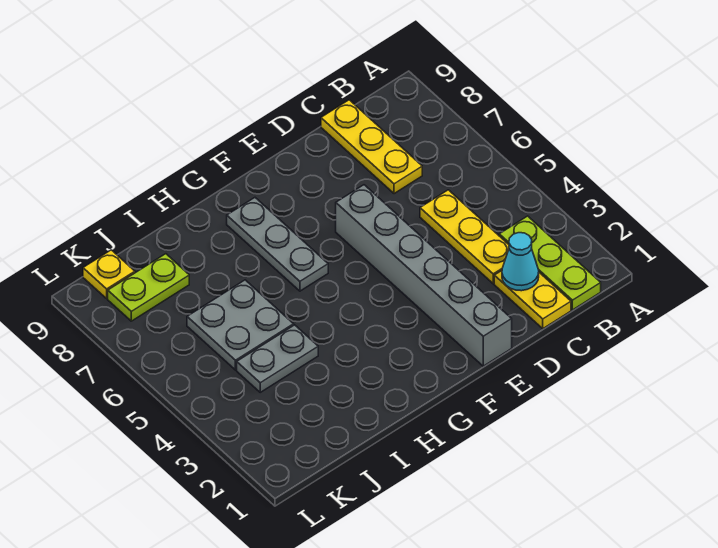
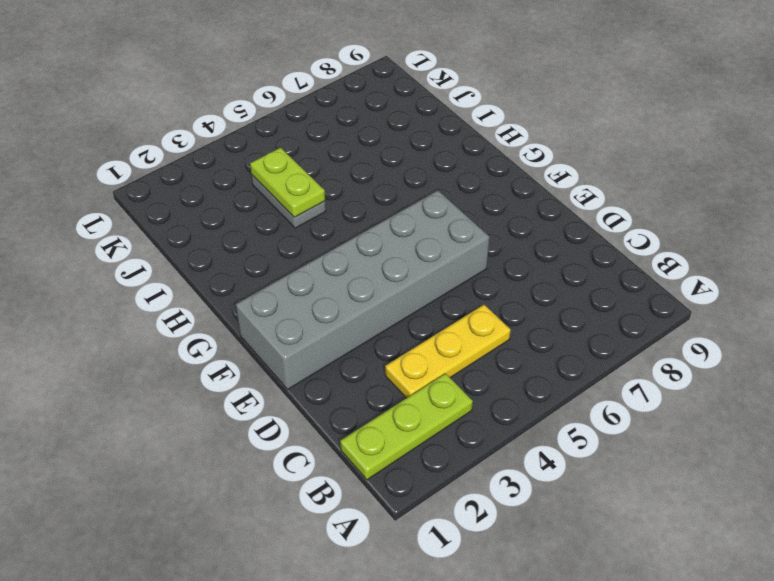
grey brick E1:F6 level 1 -> grey brick E1:E6 level 1
lime plate I4:J4 level 2 -> lime plate J8:K8 level 1
none -> yellow plate C1:C2 level 1
none -> yellow plate C7:C9 level 1

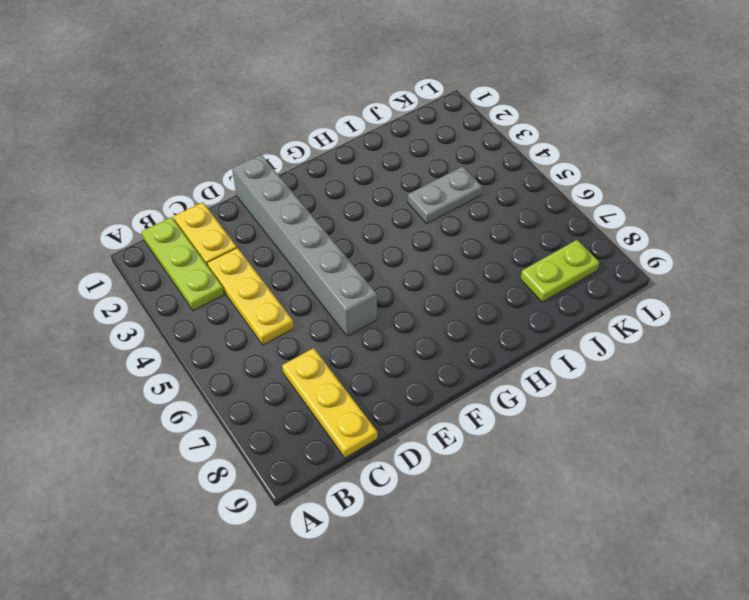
none -> grey plate G6:G8 level 1
none -> grey plate I5:J6 level 1

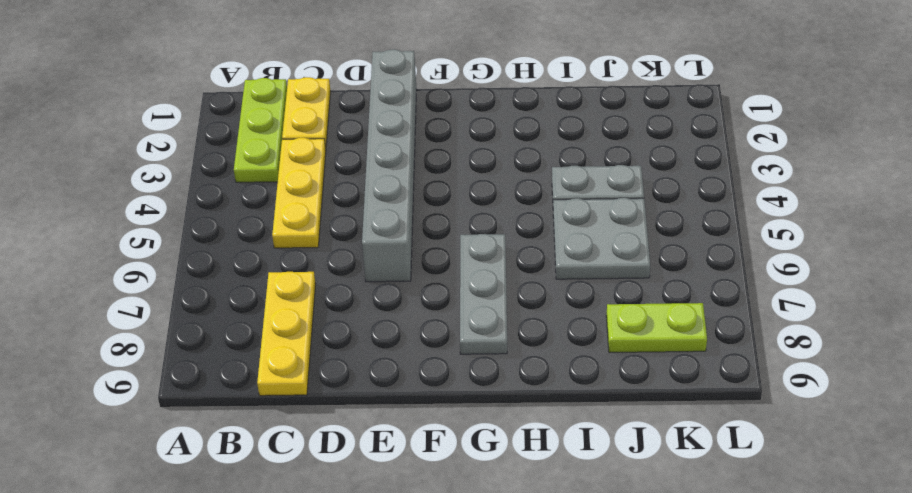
none -> yellow plate K9 level 1
none -> cyan cone C2 level 2

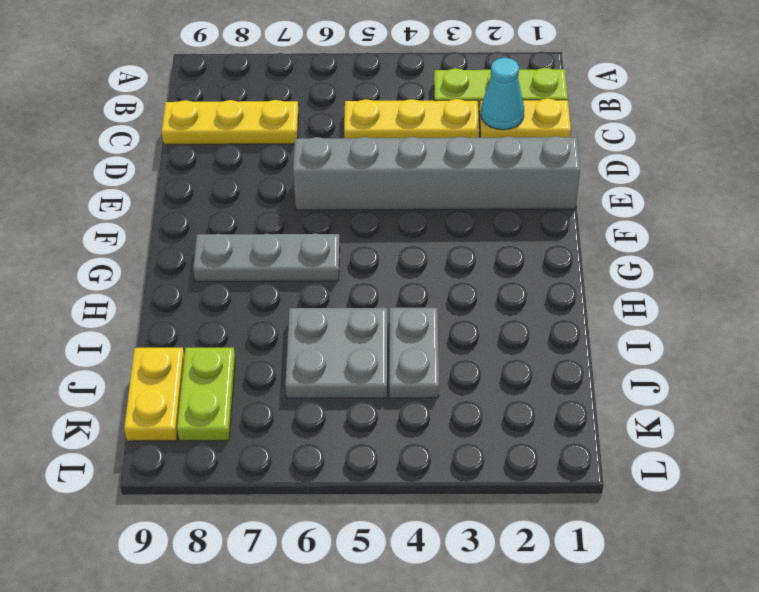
yellow plate J9:K9 level 1 -> yellow plate K9 level 1

